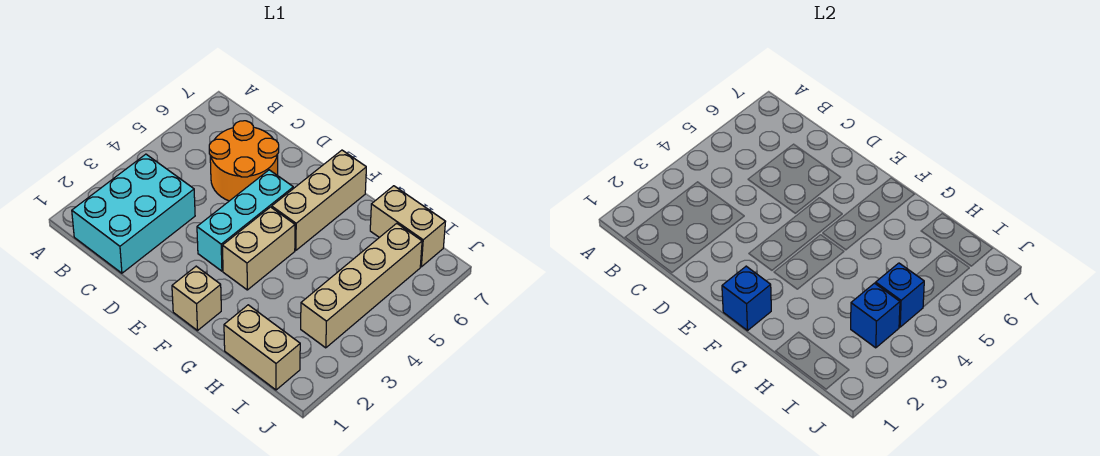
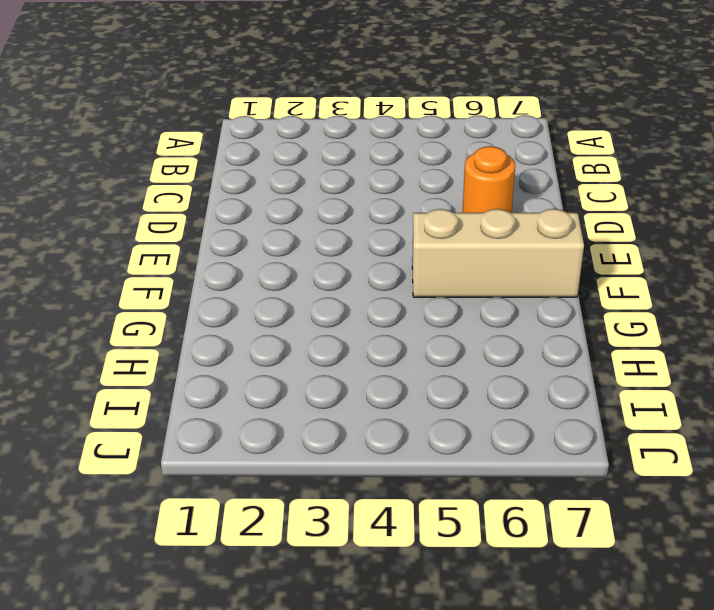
orange round brick D6 level 1 -> orange round brick C5:D6 level 1
none -> cyan brick B1:C3 level 1
none -> cyan brick E3:E5 level 1
none -> tan brick F1 level 1

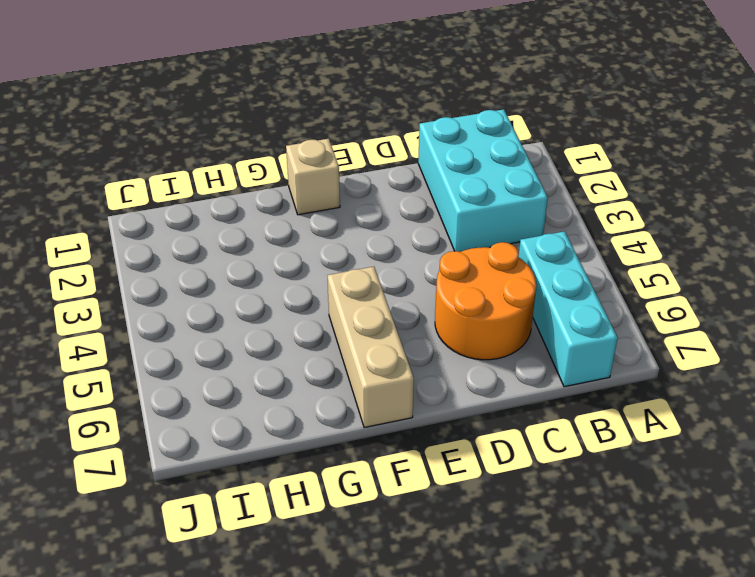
cyan brick B5:B7 level 1 -> cyan brick E3:E5 level 1
none -> tan brick F3:F4 level 1
none -> tan brick H1:I1 level 1
none -> tan brick H7:I7 level 1

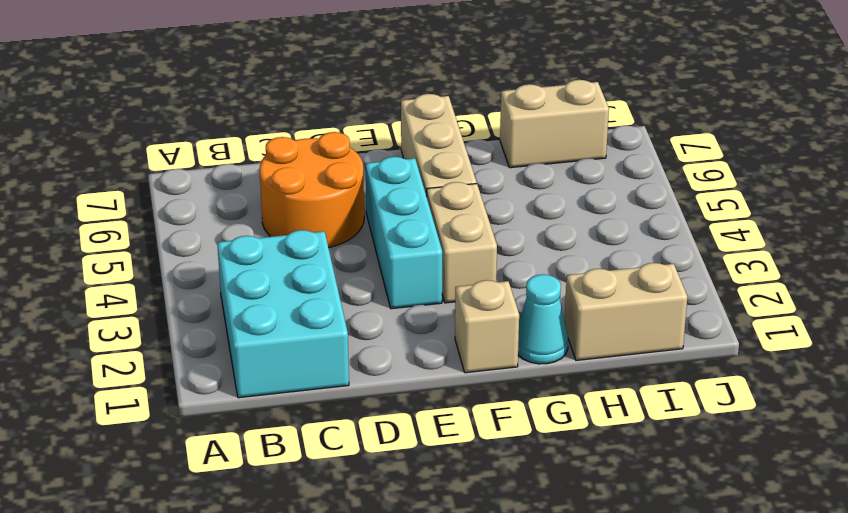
cyan cone G1 level 1 -> none
none -> tan brick I3:I6 level 1
none -> blue brick F1 level 2
none -> blue brick I3 level 2

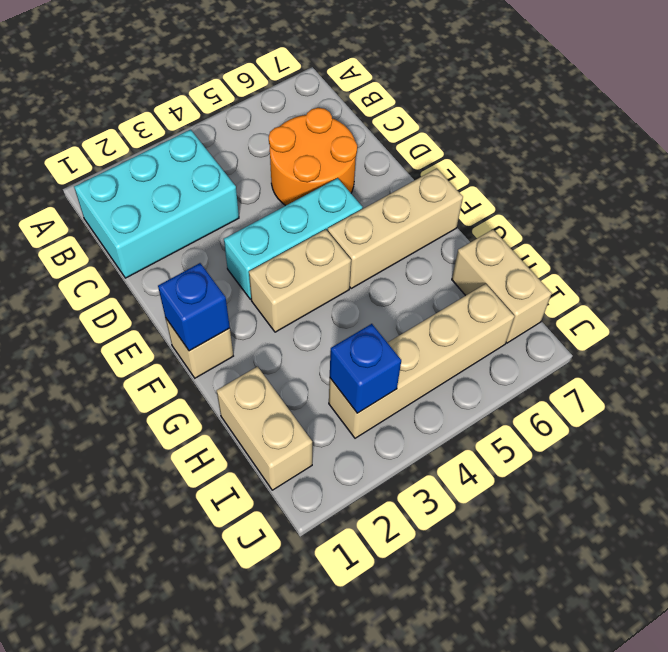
none -> blue brick I4 level 2

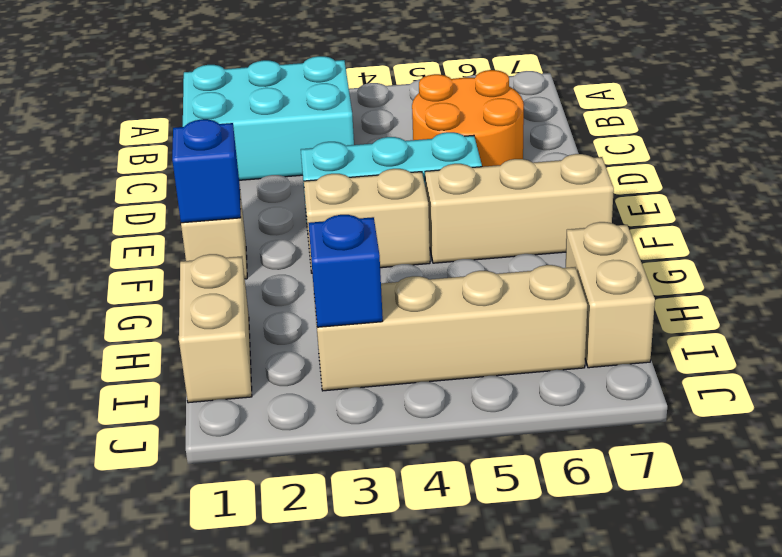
none -> blue brick I4 level 2

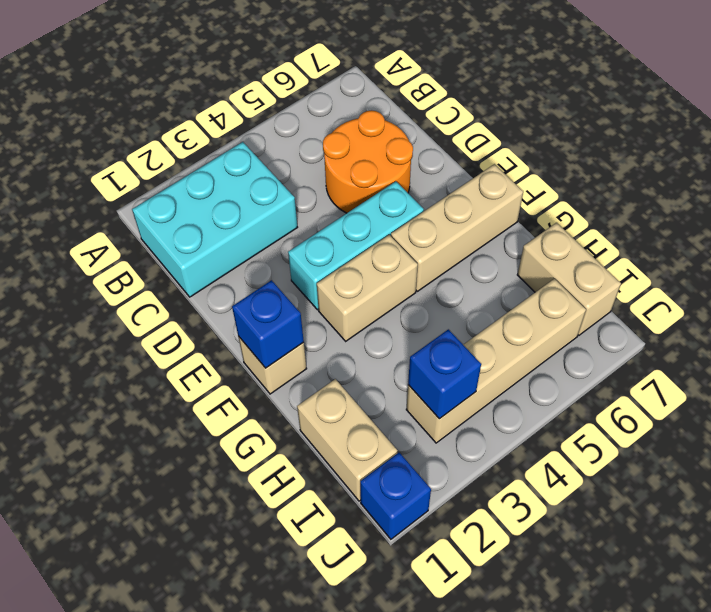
blue brick J1 level 1 -> blue brick I4 level 2

